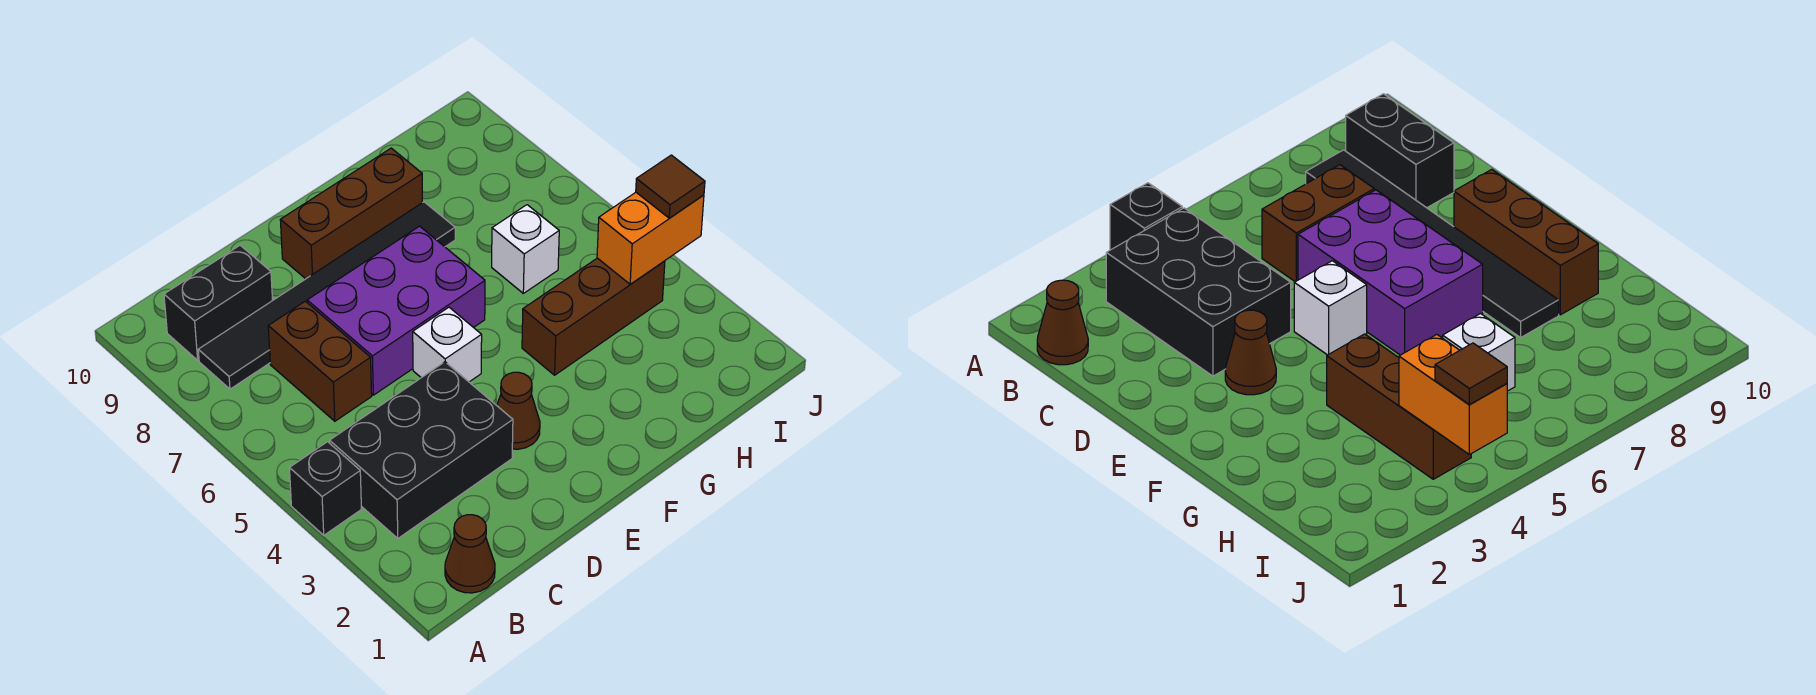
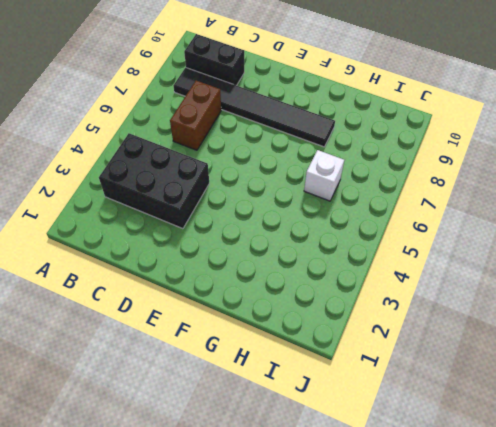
none -> black brick A4 level 1
none -> brown cone B1 level 1
none -> purple brick D6:F7 level 1

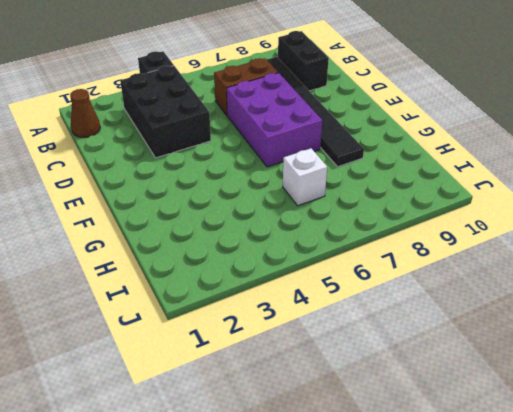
none -> brown cone E3 level 1
none -> white brick E5 level 1
none -> brown brick E9:G9 level 1

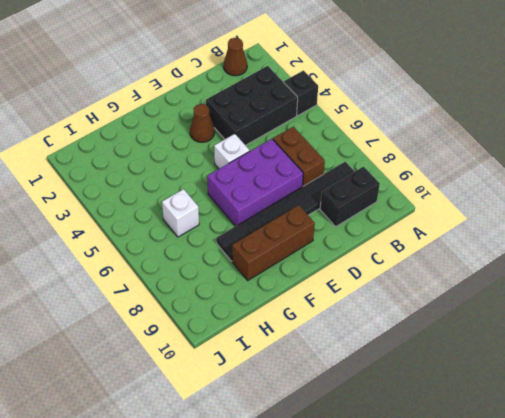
none -> brown brick G4:I4 level 1
none -> orange brick I4:J4 level 2
none -> brown tile J4 level 3

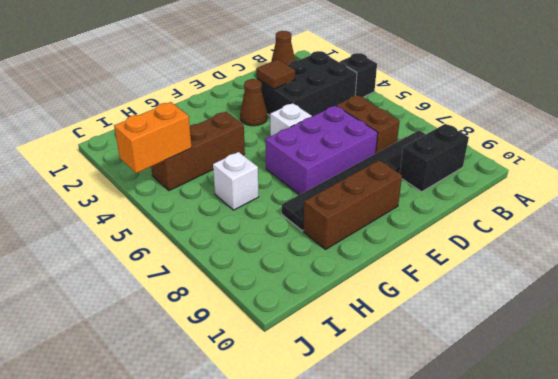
brown tile D3 level 2 -> brown tile J4 level 3

